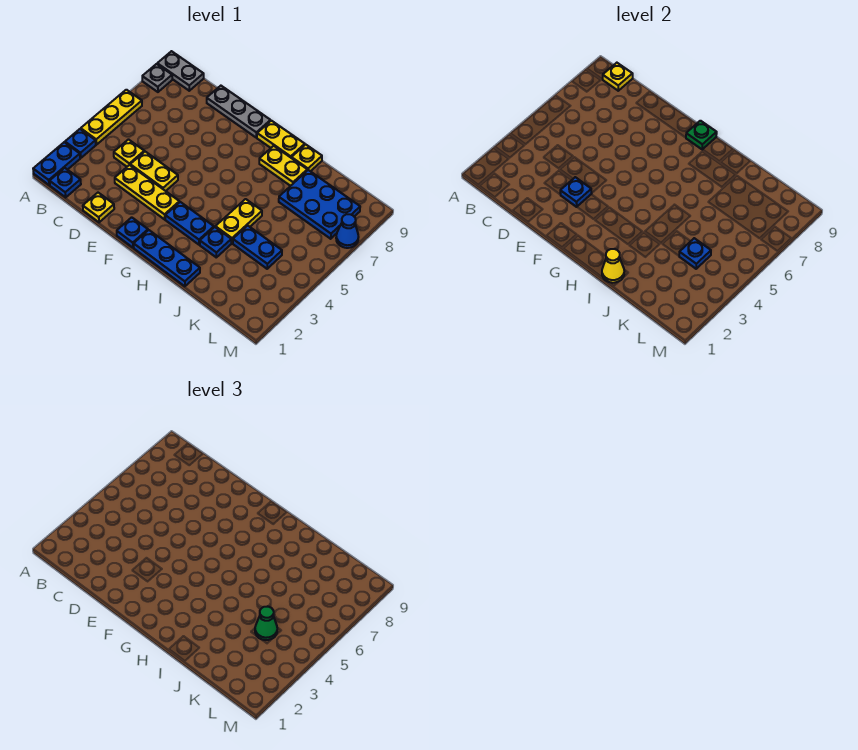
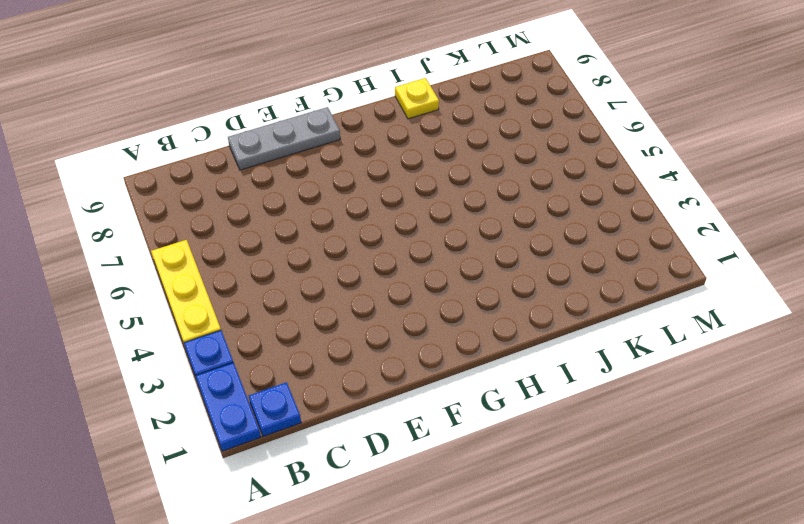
none -> grey plate A8 level 1
none -> grey plate A9:B9 level 1
none -> yellow plate C4 level 1

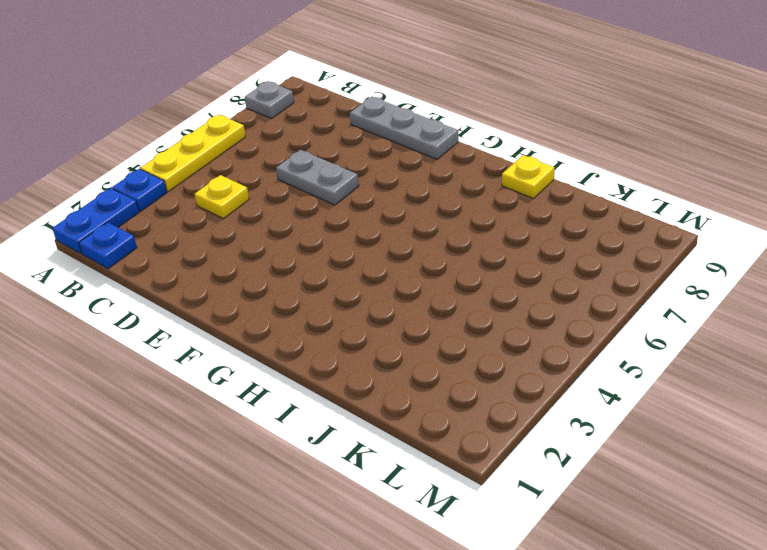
grey plate D6:E6 level 1 -> grey plate A9:B9 level 1
none -> yellow plate D1 level 1
none -> yellow plate D3:F3 level 1
none -> yellow plate D4:E4 level 1

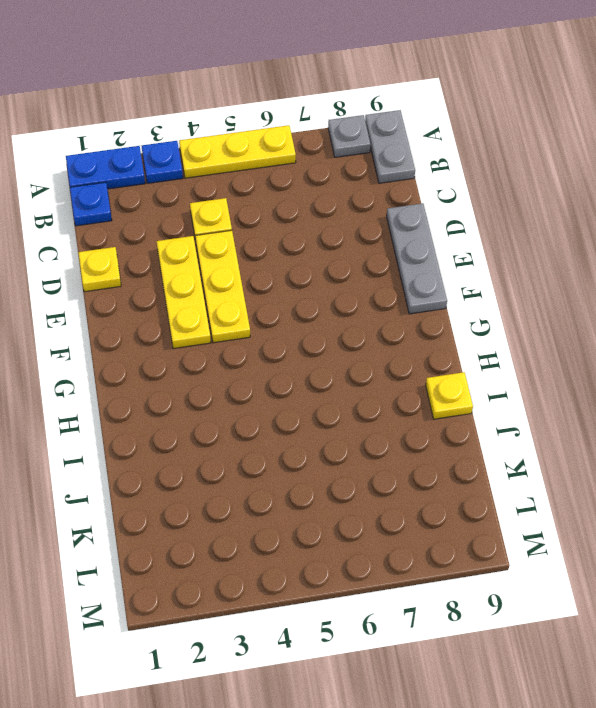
yellow plate D4:F4 level 1 -> yellow plate D4:E4 level 1
none -> blue plate F1 level 1
none -> blue plate G1:I1 level 1
none -> blue plate G3:H3 level 1

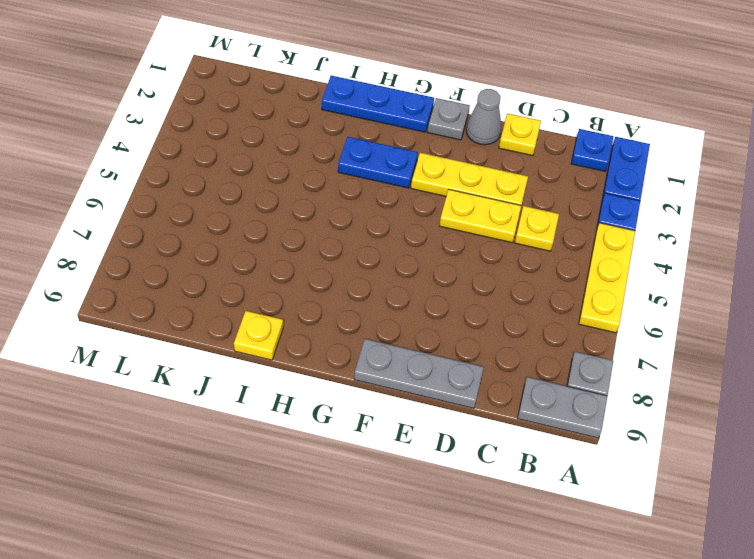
grey cone E1 level 1 -> none
grey plate F1 level 1 -> blue plate F1 level 1
none -> yellow plate G9:H9 level 1
none -> yellow plate H8:I8 level 1
none -> blue plate I3 level 1

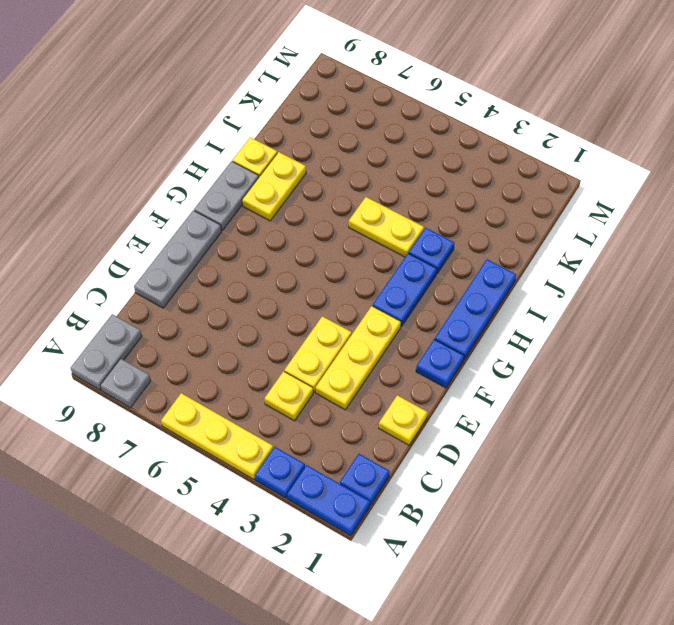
grey plate G9:H9 level 1 -> yellow plate G9:H9 level 1
none -> blue plate J4:K4 level 1
none -> blue plate J7:L8 level 1
none -> blue cone M7 level 1

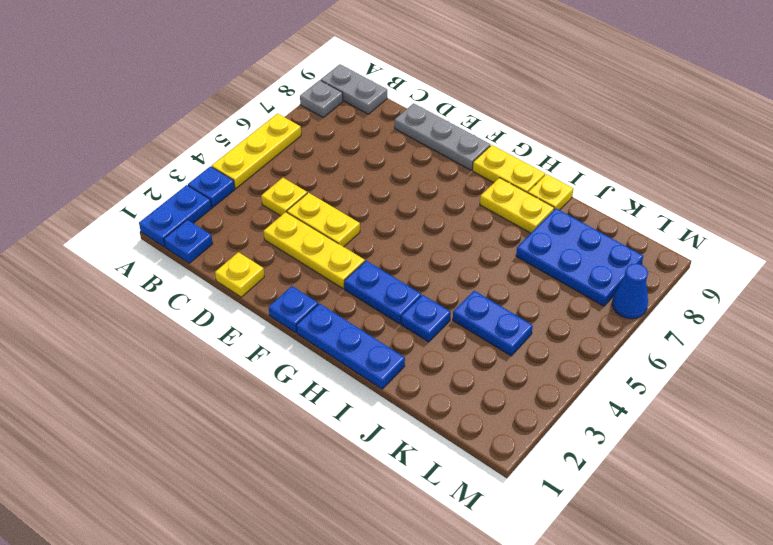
none -> yellow plate I4:I5 level 1
none -> yellow plate B9 level 2
none -> blue plate E3 level 2

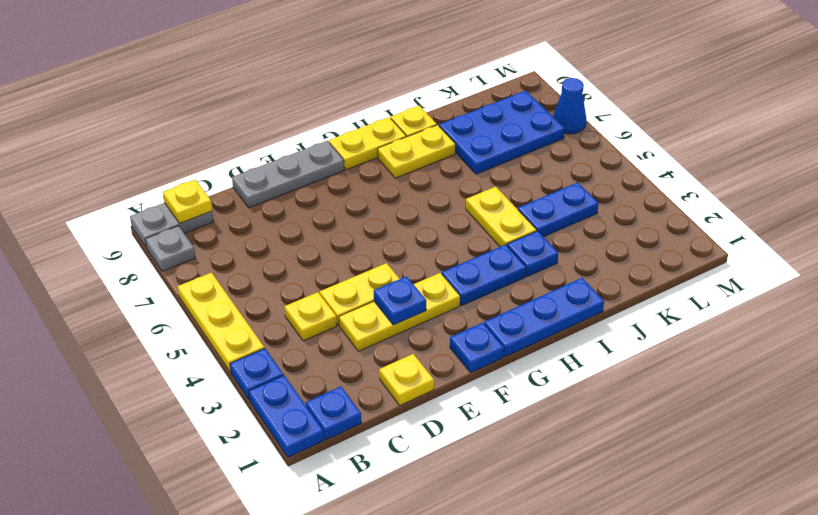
none -> green plate G9 level 2
none -> yellow cone I1 level 2
none -> blue plate K4 level 2

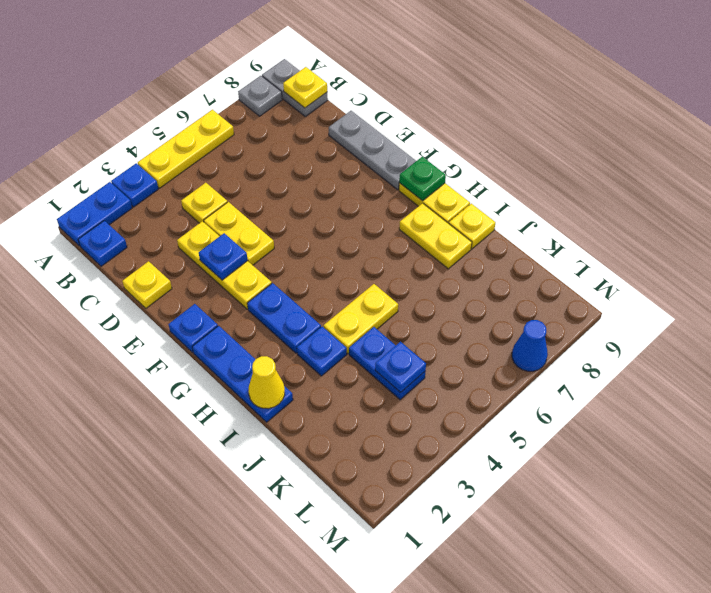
none -> blue plate J7:L8 level 1
none -> green cone K4 level 3

